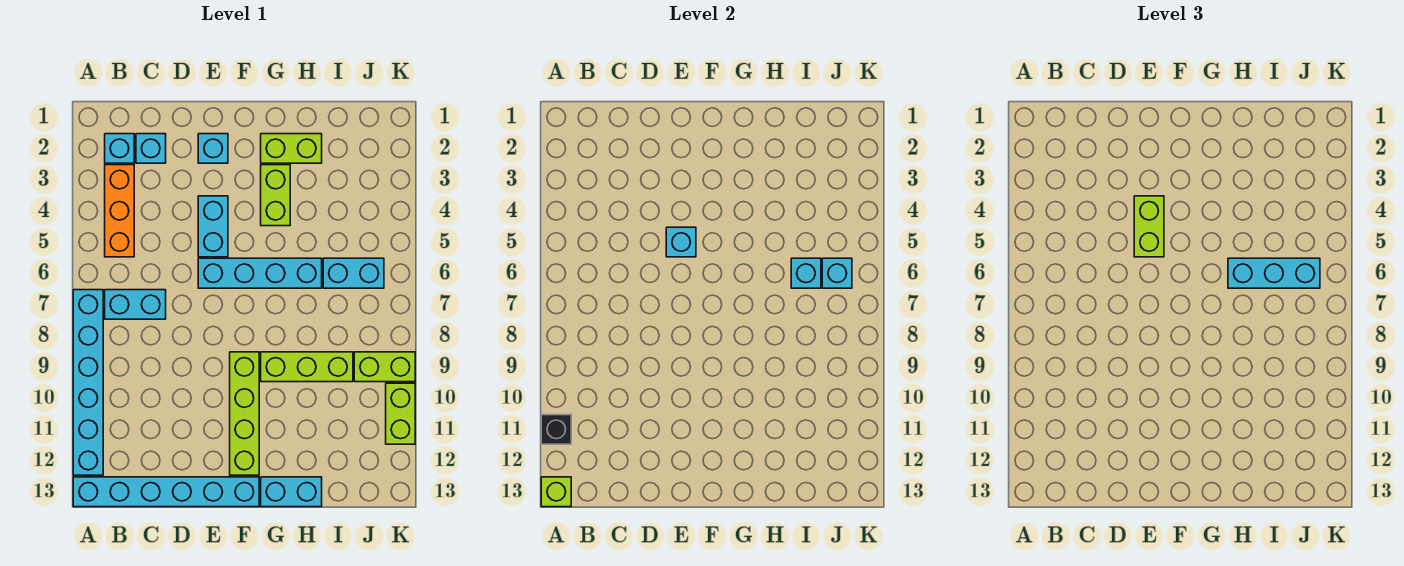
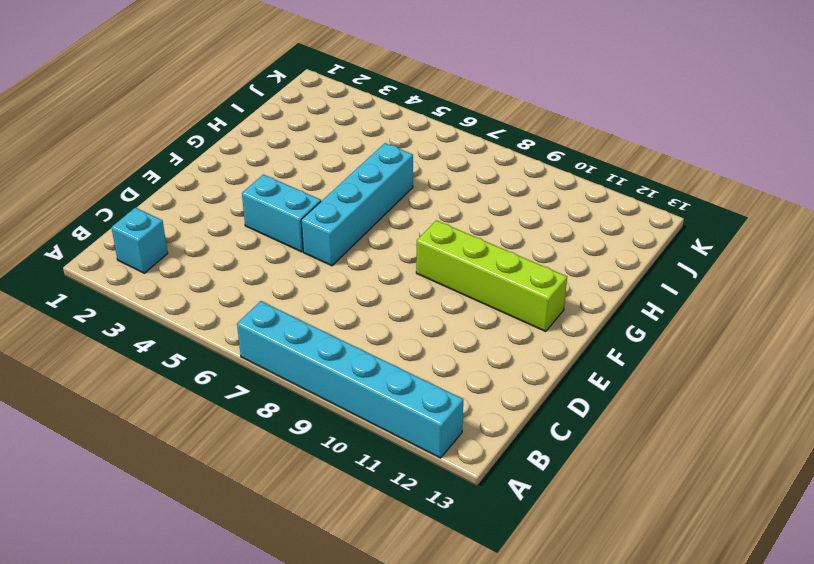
none -> cyan brick A13:F13 level 1
none -> orange brick B3:B5 level 1
none -> cyan brick B7:C7 level 1

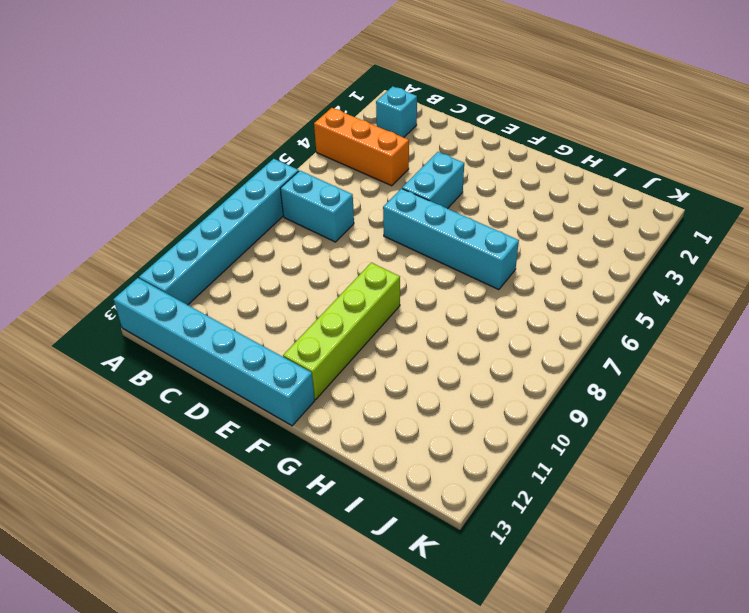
orange brick A4:C4 level 1 -> orange brick B3:B5 level 1
none -> cyan brick C2 level 1
none -> cyan brick E2 level 1
none -> lime brick G2:H2 level 1

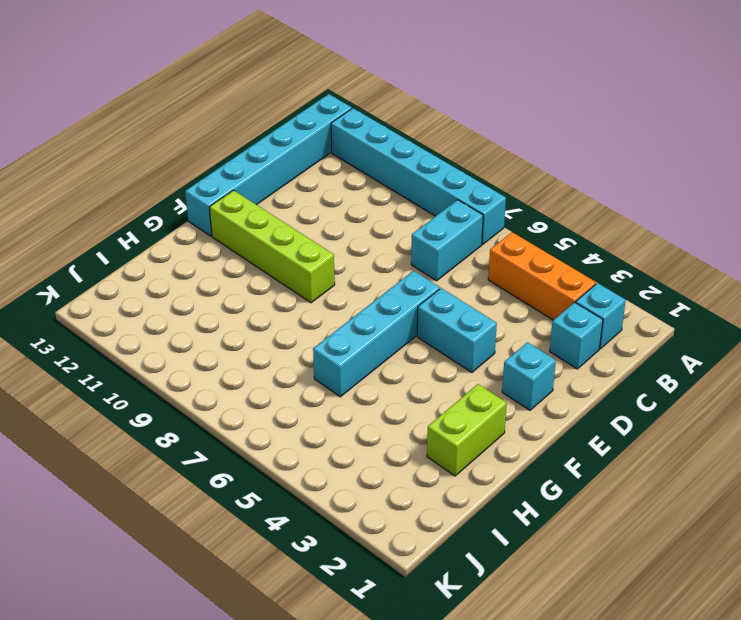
none -> lime brick G3:G4 level 1
none -> lime brick G9:I9 level 1
none -> cyan brick G13:H13 level 1

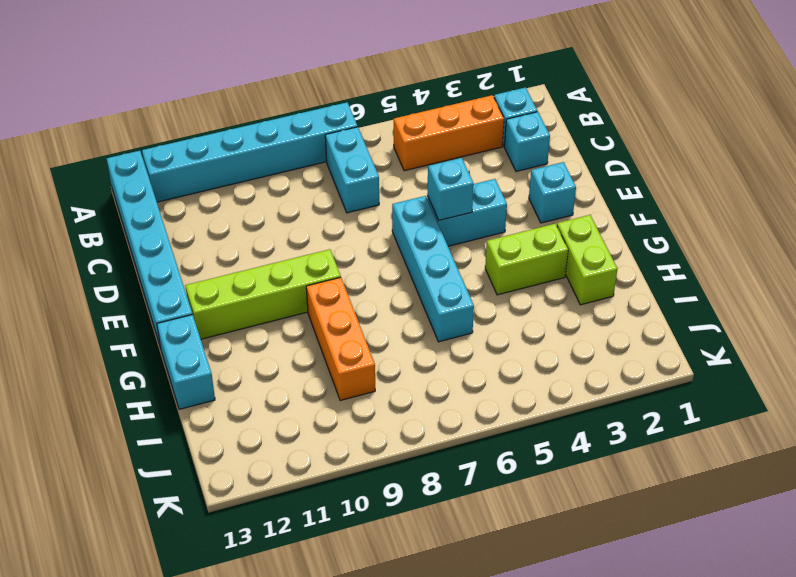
orange brick G9:I9 level 1 -> lime brick G9:I9 level 1
none -> cyan brick I6:J6 level 1
none -> lime brick J9:K9 level 1
none -> lime brick K10:K11 level 1

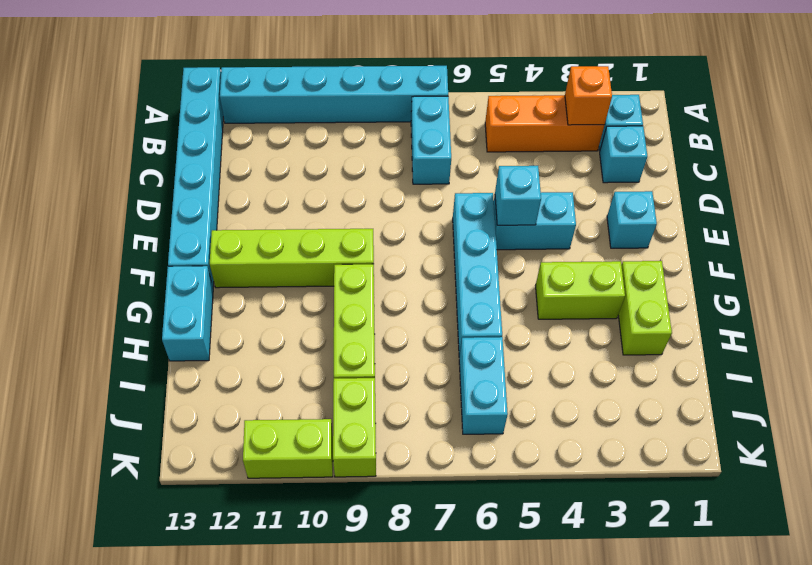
orange brick B3 level 2 -> none
none -> black brick A11 level 2
none -> lime brick A13 level 2
none -> cyan brick I6 level 2

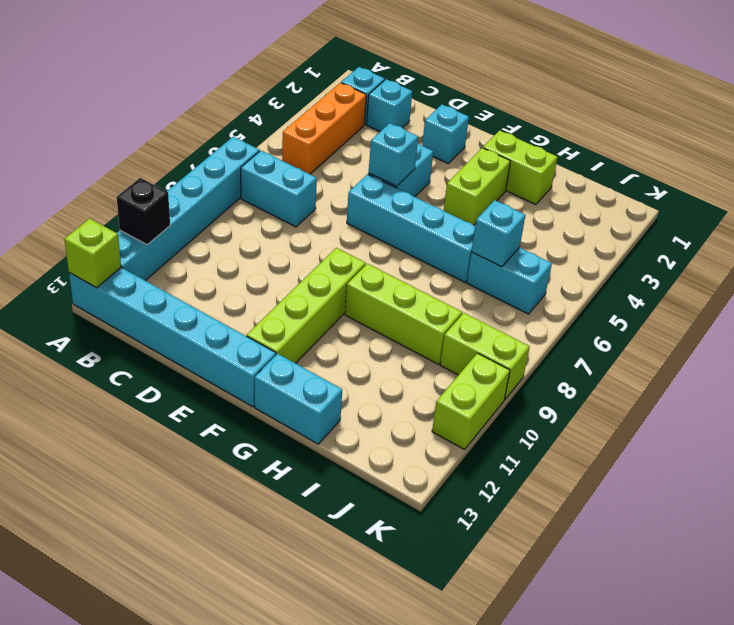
none -> cyan brick J6 level 2
none -> lime brick E4:E5 level 3
none -> cyan brick H6:J6 level 3

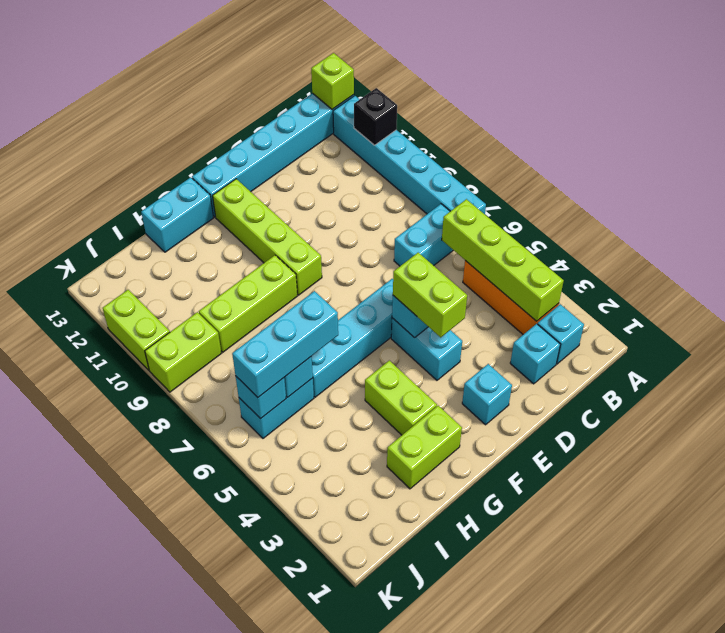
lime brick B3:B6 level 2 -> none

